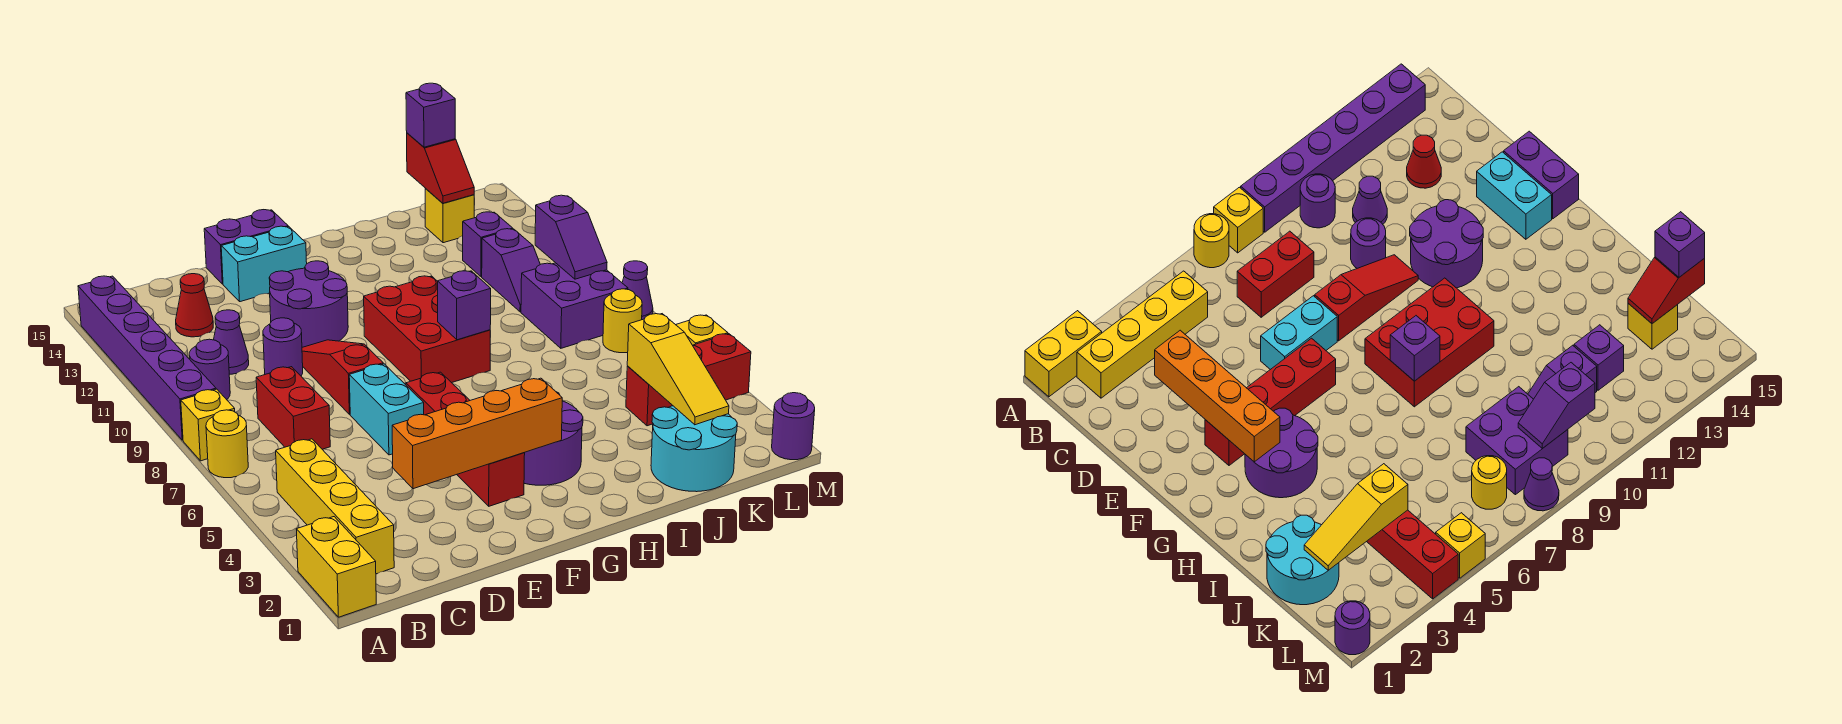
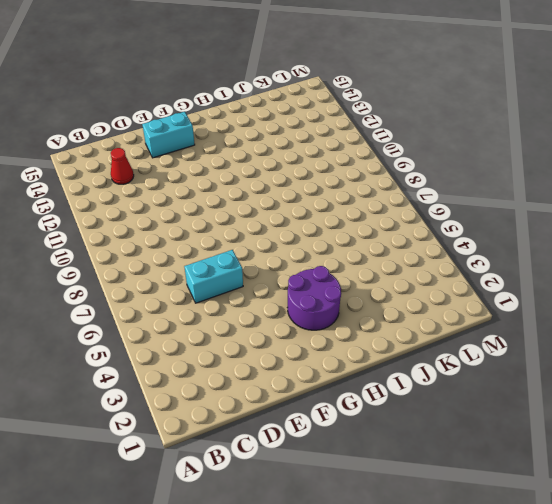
cyan brick D6:E6 level 1 -> cyan brick E6:E7 level 1
none -> yellow brick A1:A2 level 1
none -> yellow round brick A7 level 1
none -> yellow brick A8 level 1
none -> purple brick A9:A14 level 1

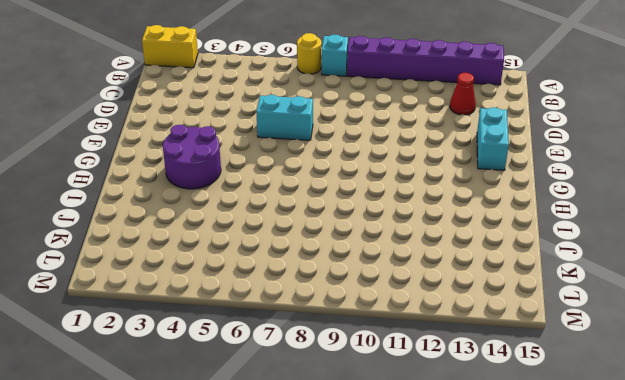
cyan brick A8 level 1 -> yellow brick A8 level 1
none -> yellow brick B2:B5 level 1
none -> purple round brick B10 level 1
none -> red brick C7:C8 level 1
none -> purple cone C11 level 1

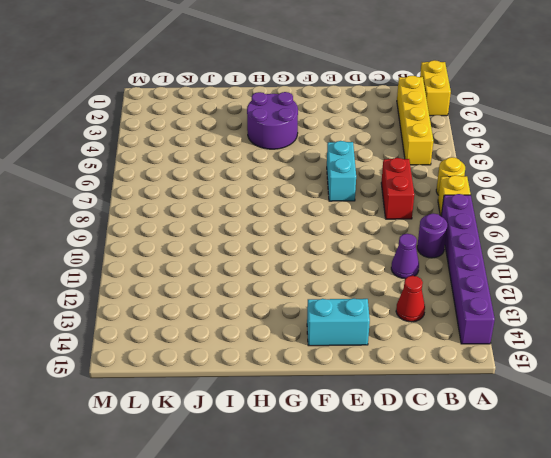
none -> purple round brick D10 level 1
none -> red slope E8:E10 level 1 top 8
none -> purple round brick E11:F12 level 1
none -> purple brick E15:F15 level 1

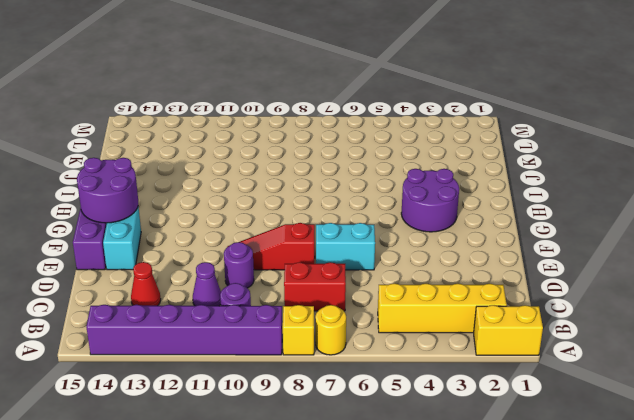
purple round brick F14:G15 level 2 -> purple round brick E11:F12 level 1
none -> red brick F3:F6 level 1
none -> red brick G8:H10 level 1
none -> cyan round brick J1:K2 level 1
none -> red brick K4:M4 level 1

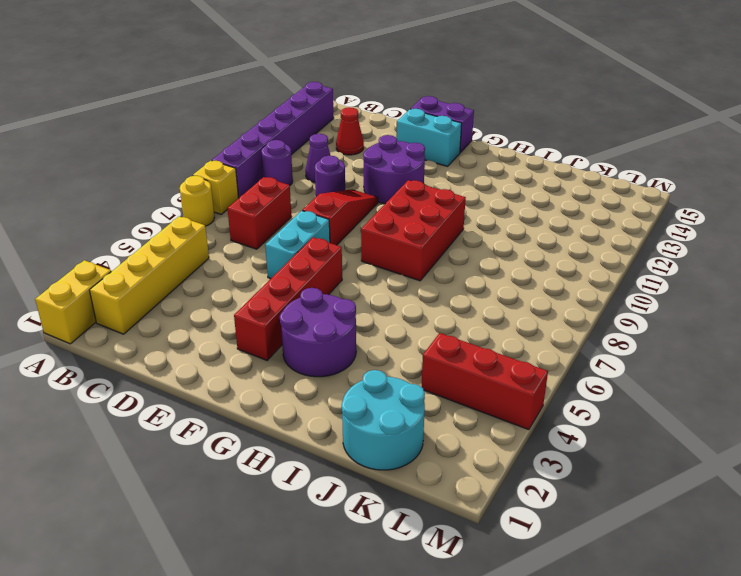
none -> purple brick K8:L9 level 1
none -> purple slope K10:K11 level 1 top 11
none -> purple brick K12 level 1
none -> yellow brick K14 level 1

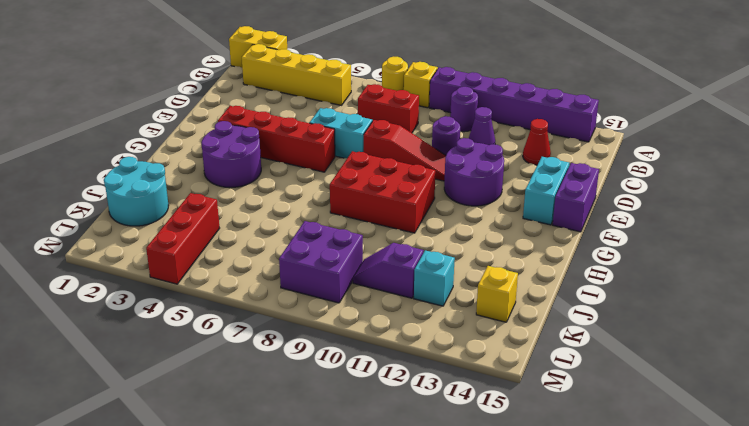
cyan brick K12 level 1 -> purple brick K12 level 1
none -> yellow round brick L7 level 1
none -> purple round brick M1 level 1
none -> yellow brick M5 level 1
none -> purple cone M8 level 1

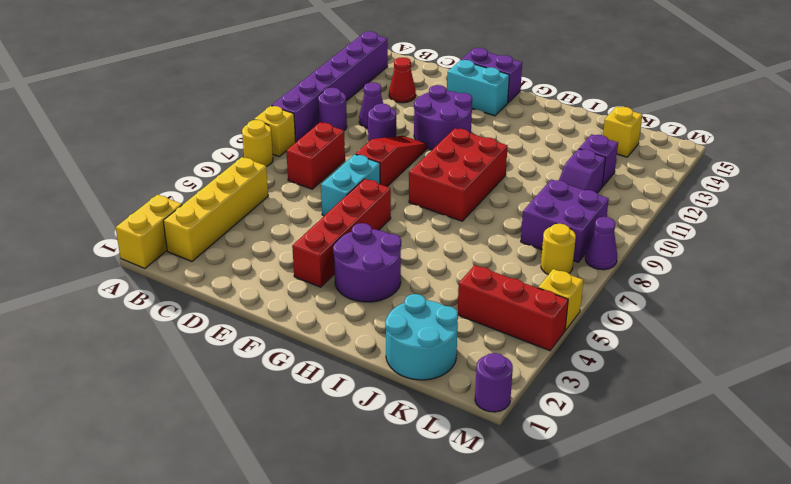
none -> orange brick D3:G3 level 2
none -> purple brick H8 level 2
none -> yellow slope K2:K4 level 2 top 4
none -> red slope K14:K15 level 2 top 15

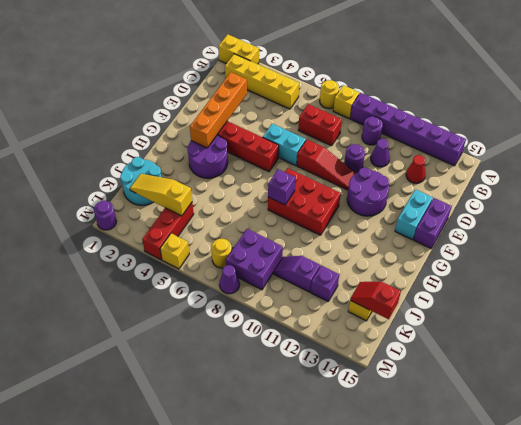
none -> purple slope L9:L10 level 2 top 10
none -> purple brick K15 level 3

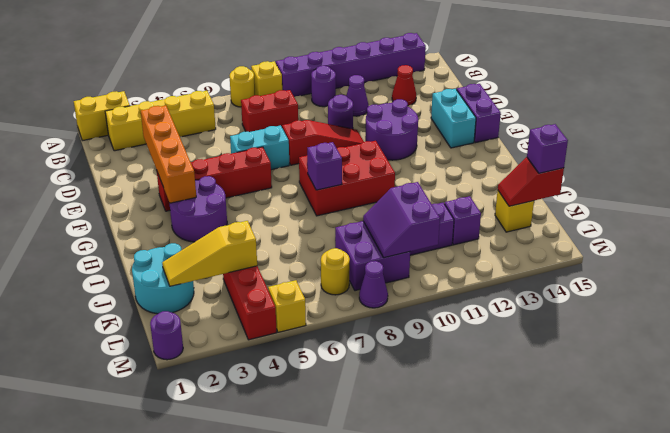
purple slope K9:L10 level 2 top 10 -> purple slope L9:L10 level 2 top 10

